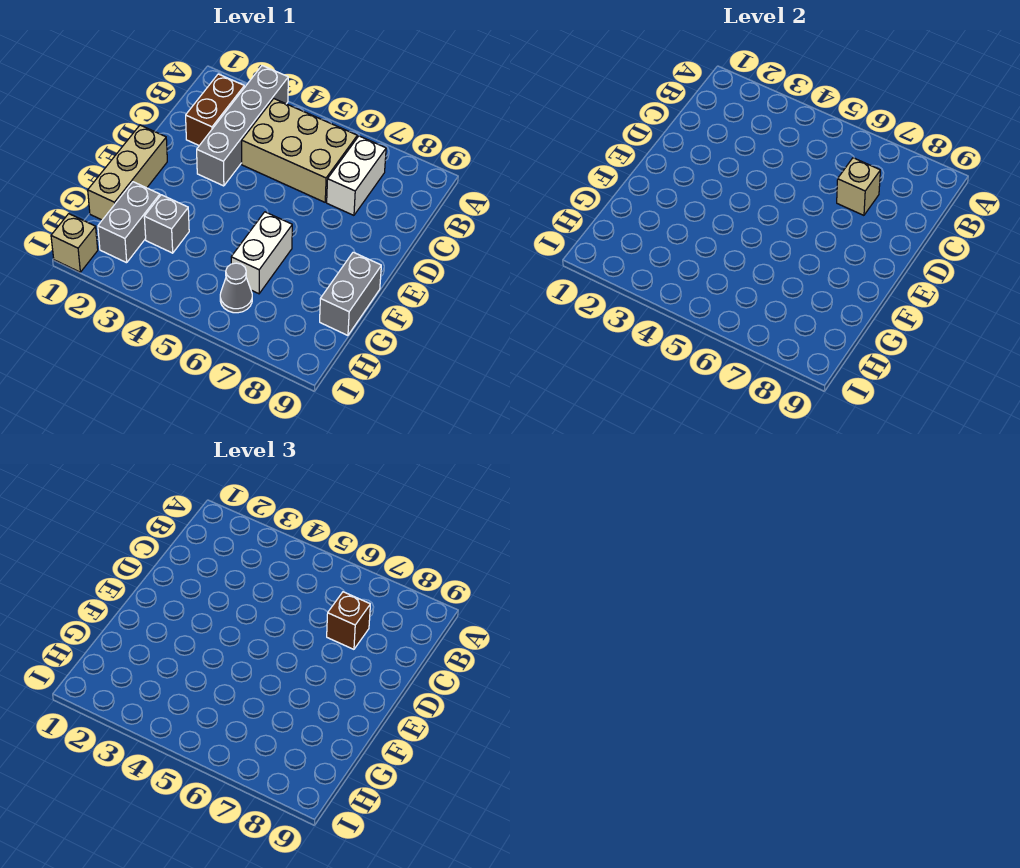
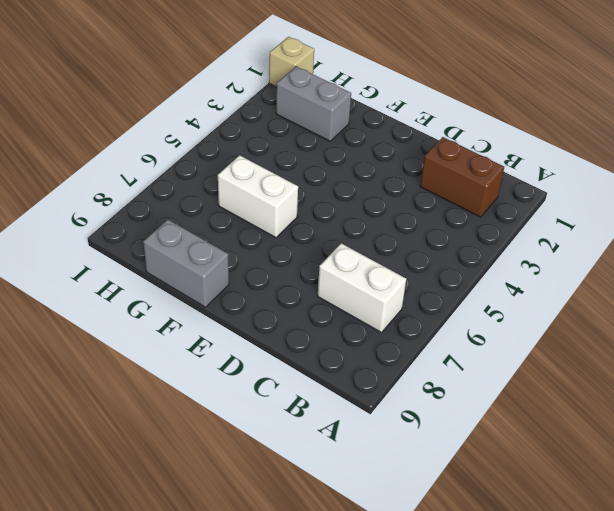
none -> grey brick A3:D3 level 1
none -> tan brick B4:C6 level 1
none -> tan brick E1:G1 level 1

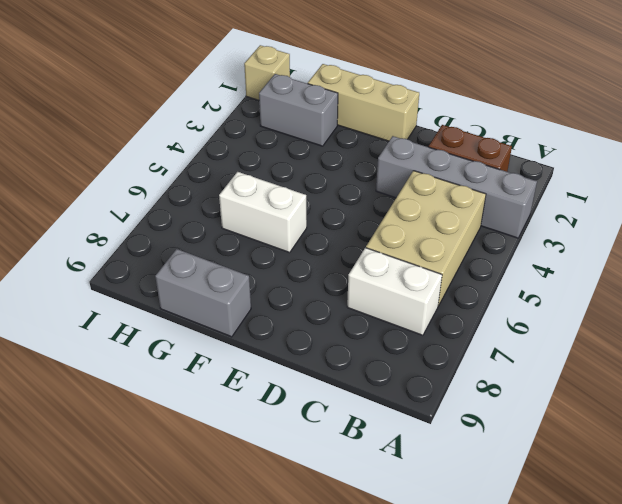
none -> grey brick G3 level 1
none -> grey cone H6 level 1
none -> tan brick C7 level 2

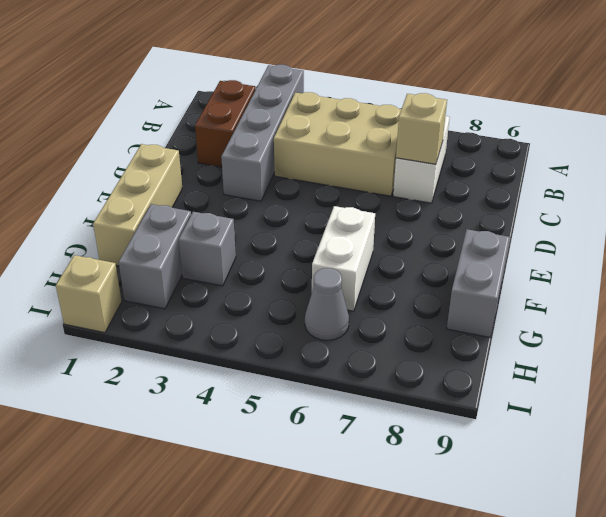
none -> brown brick C7 level 3

